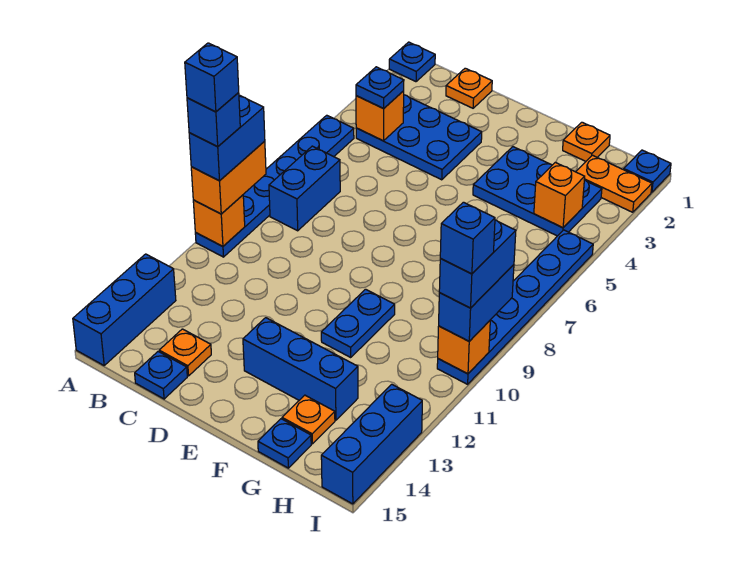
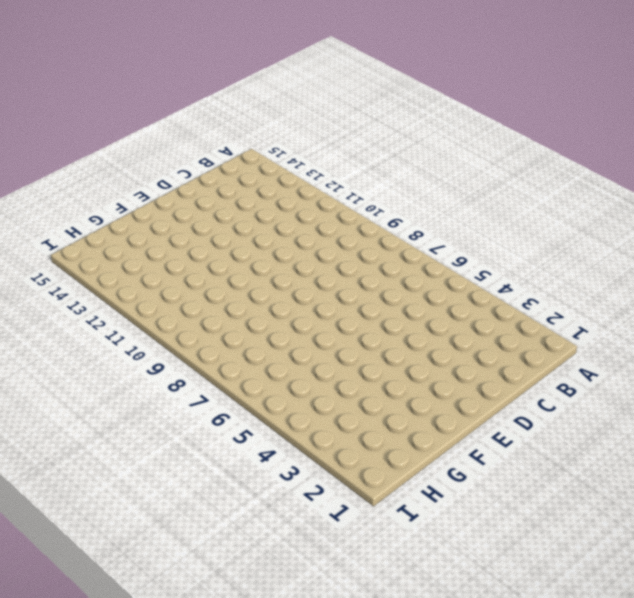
none -> blue plate A1 level 1
none -> blue plate A5:A10 level 1
none -> blue brick A13:A15 level 1
none -> blue plate B3:D4 level 1

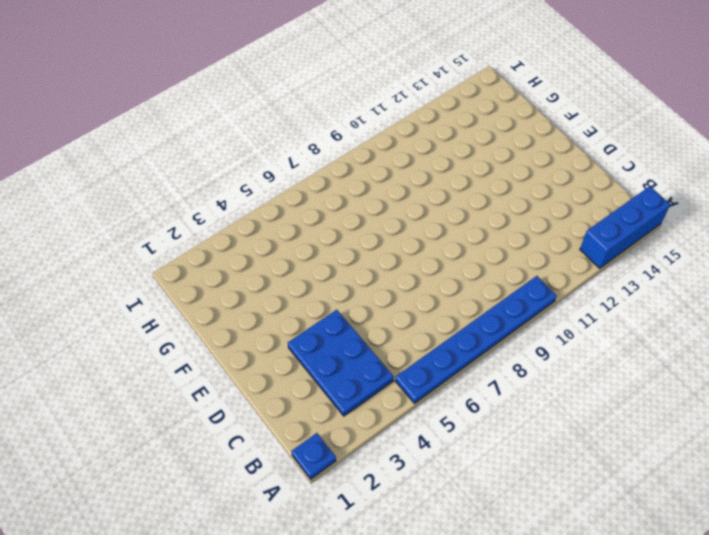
none -> blue brick B7:B8 level 1
none -> orange plate C1 level 1
none -> orange plate C14 level 1
none -> blue plate C15 level 1

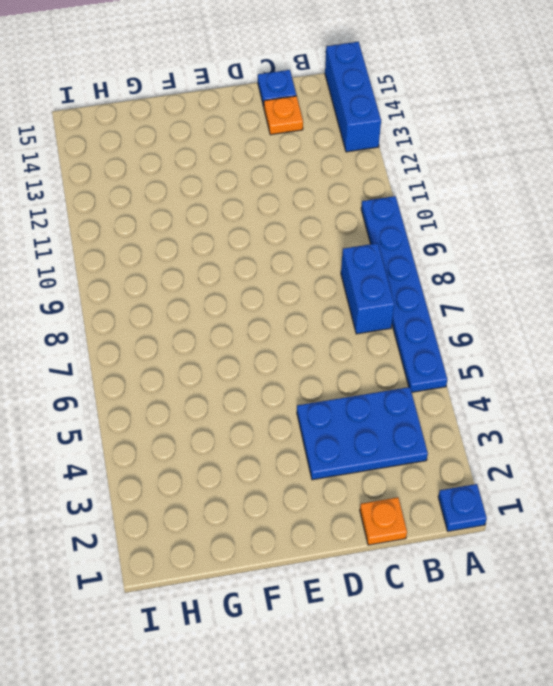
none -> blue brick E13:G13 level 1
none -> blue plate F3:H4 level 1
none -> blue plate F10:F11 level 1
none -> orange plate G1 level 1

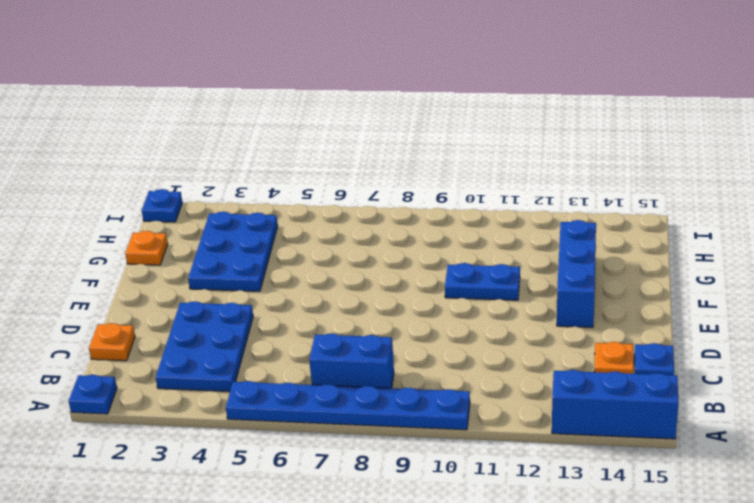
none -> orange plate G14 level 1
none -> blue plate G15 level 1
none -> orange plate H2:I2 level 1
none -> blue plate I5:I10 level 1

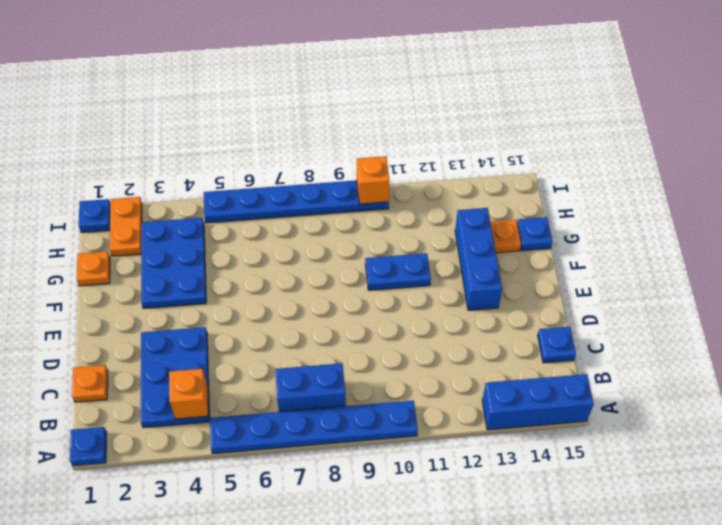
none -> orange plate C14 level 1
none -> blue brick I13:I15 level 1
none -> orange brick A10 level 2
none -> orange brick H4 level 2

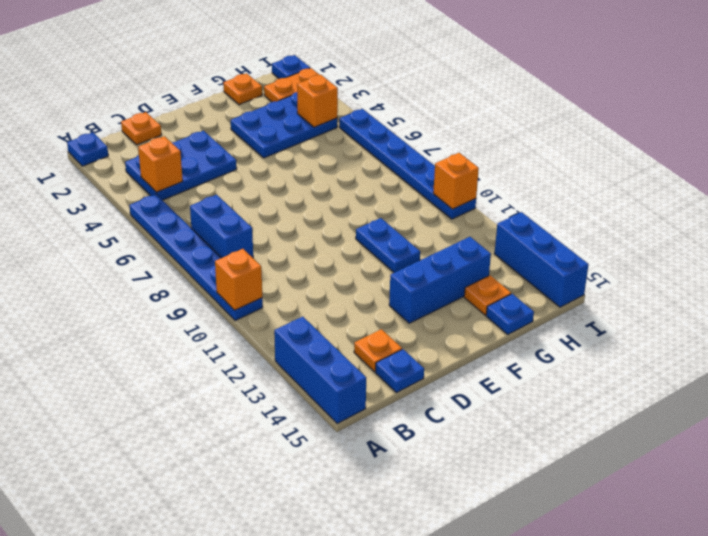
none -> orange brick A9:A10 level 3
none -> blue plate B4 level 3
none -> blue brick I9:I10 level 3
none -> blue brick A9:A10 level 4

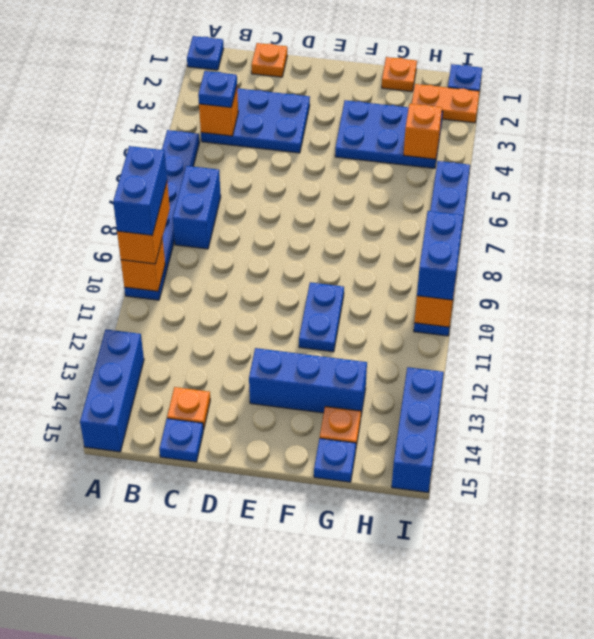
none -> blue brick I9:I10 level 4
none -> blue brick A10 level 5
none -> blue brick I10 level 5
none -> blue brick A10 level 6

